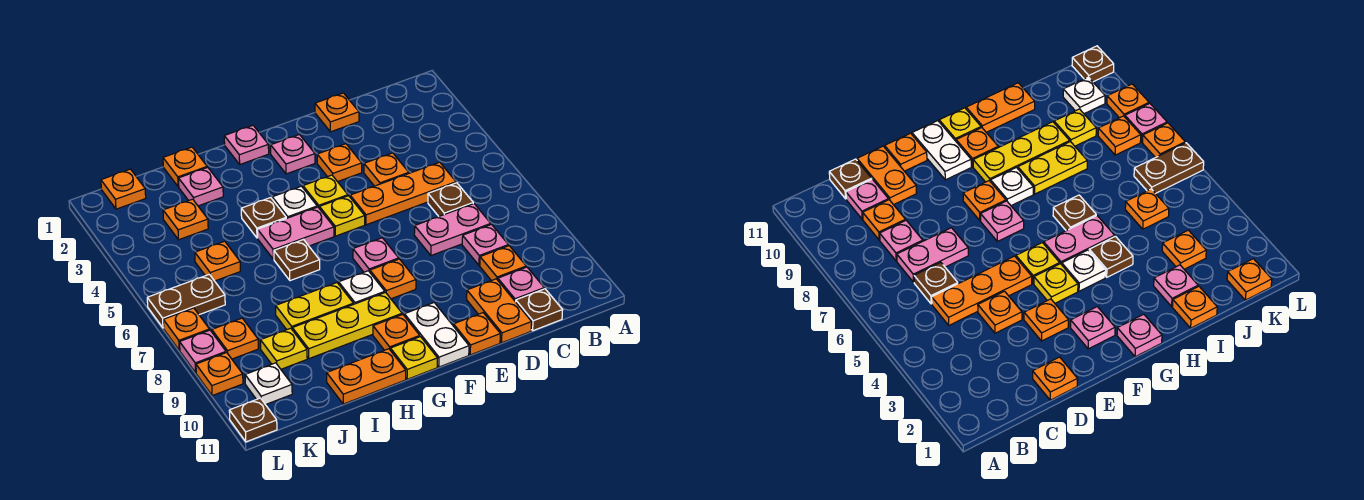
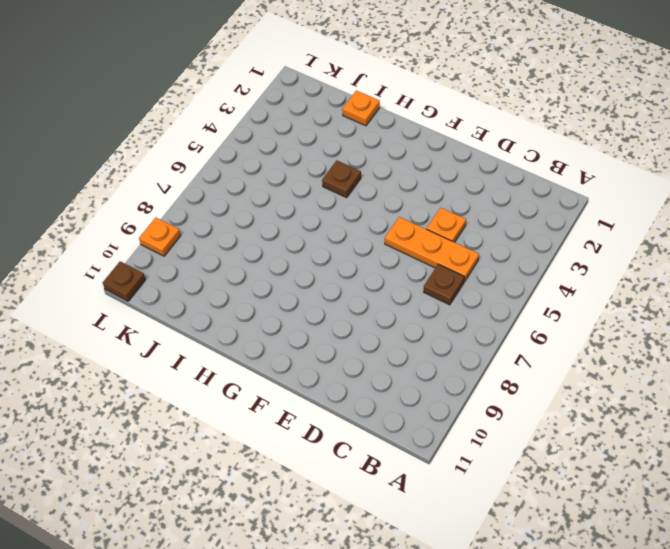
none -> pink plate C7:D7 level 1
none -> pink plate C8 level 1
none -> orange plate C9 level 1
none -> pink plate C10 level 1

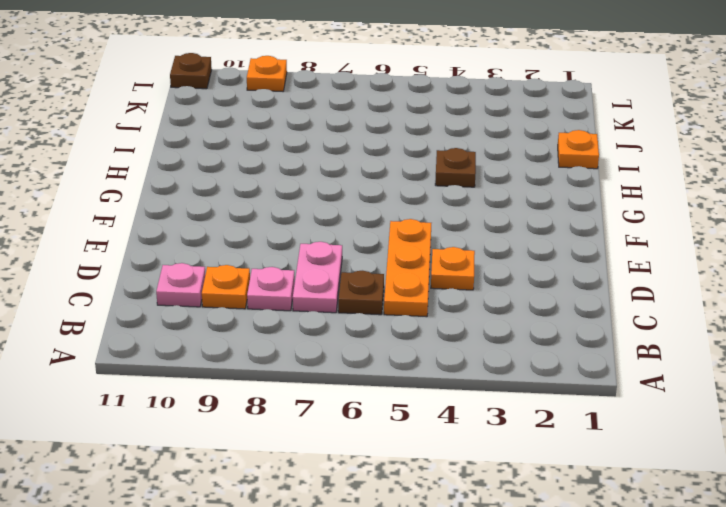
none -> brown plate C11 level 1
none -> orange plate D1 level 1
none -> orange plate D10:D11 level 1
none -> orange plate E3 level 1

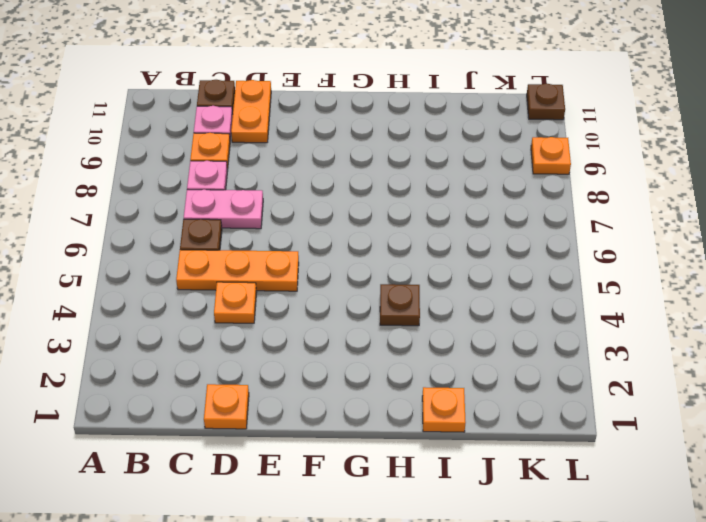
none -> orange plate E3 level 1
none -> orange plate E11 level 1
none -> pink plate F2 level 1
none -> yellow plate F4 level 1

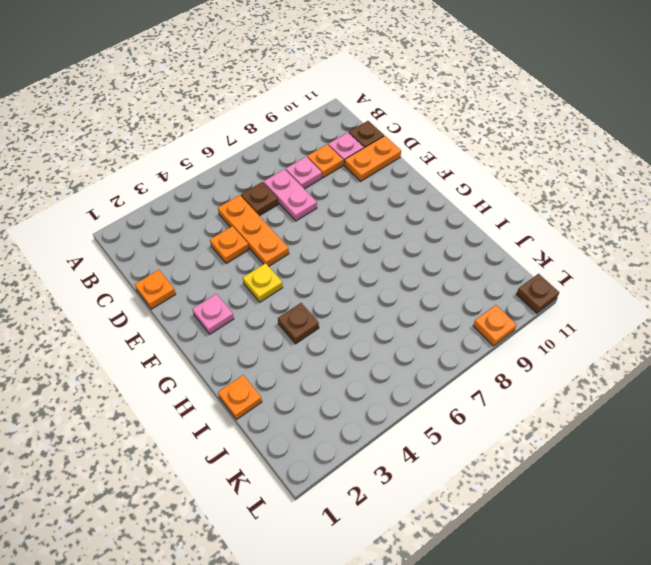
none -> orange plate E3 level 1
none -> orange plate E11 level 1
none -> yellow plate F5 level 1
none -> pink plate F7 level 1

